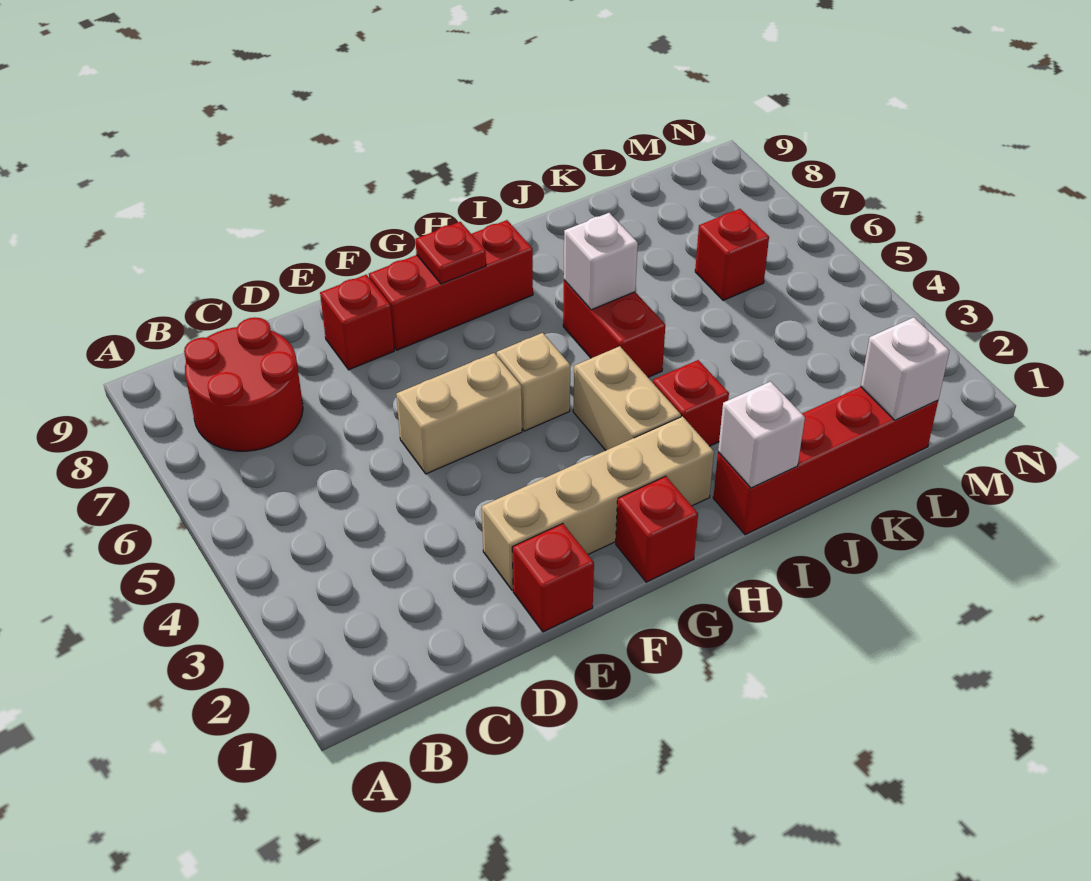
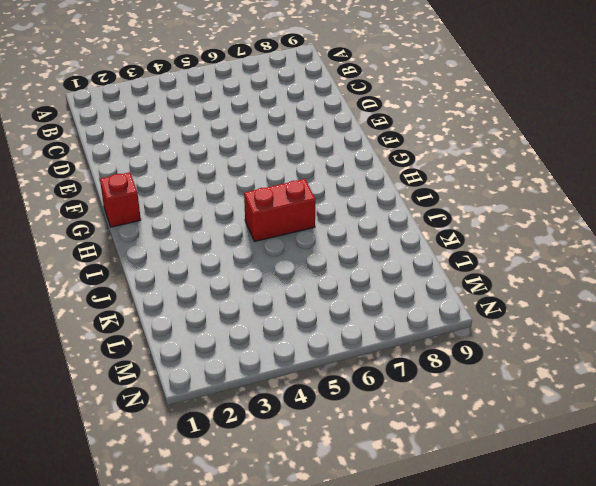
none -> red round brick B7:C8 level 1
none -> red brick E1 level 1
none -> tan brick E2:H2 level 1

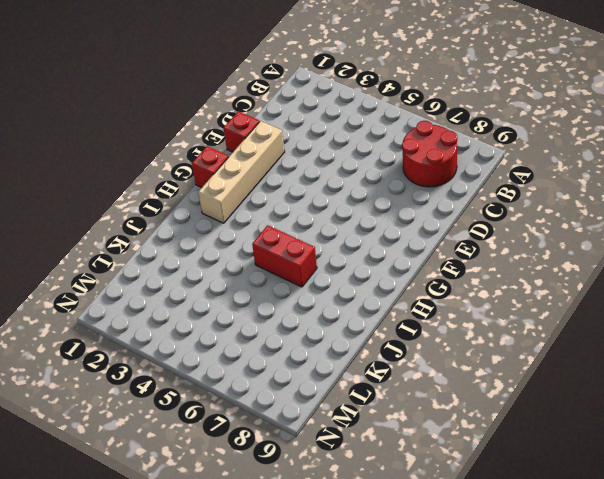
none -> tan brick E5:F5 level 1
none -> red brick E8 level 1
none -> red brick F8:H8 level 1

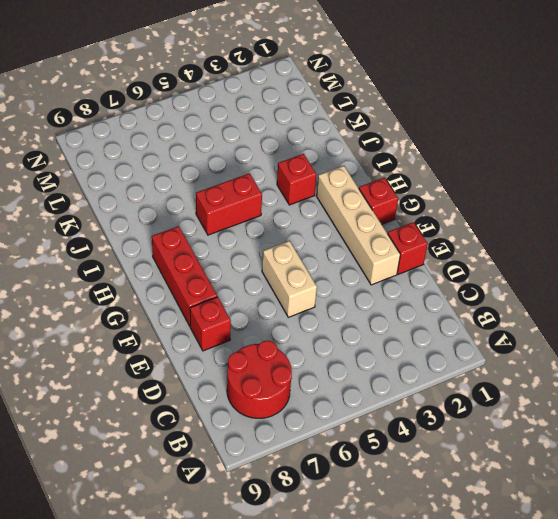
none -> tan brick G5 level 1
none -> tan brick H3:H4 level 1
none -> red brick I1:L1 level 1

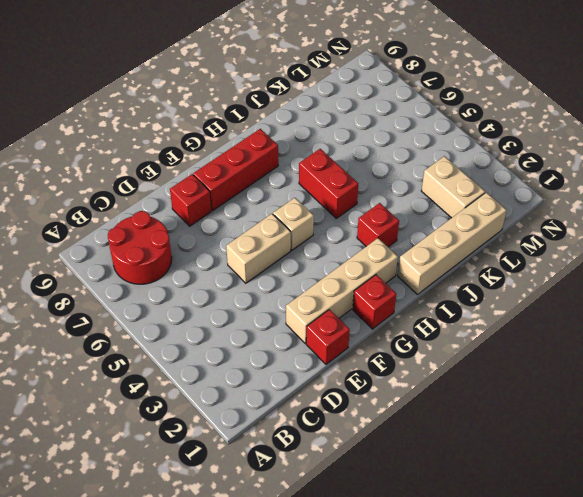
tan brick I1:L1 level 1 -> red brick I1:L1 level 1
tan brick L2:L3 level 1 -> tan brick H3:H4 level 1
none -> red brick L6 level 1
none -> red plate G8 level 2
none -> white brick I1 level 2

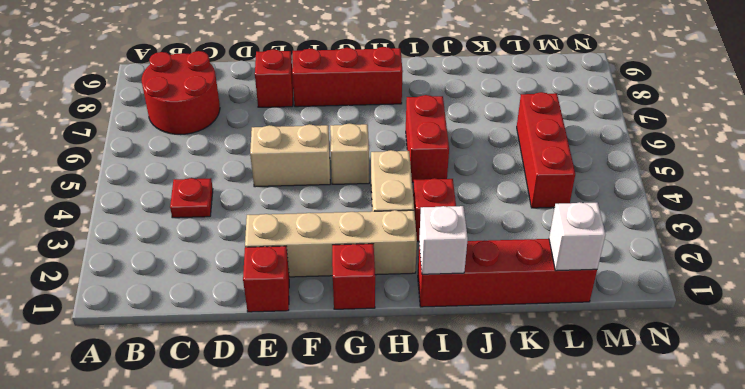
red plate C4 level 1 -> red plate G8 level 2
red brick L4:L6 level 1 -> red brick L6 level 1
none -> white brick I6 level 2

